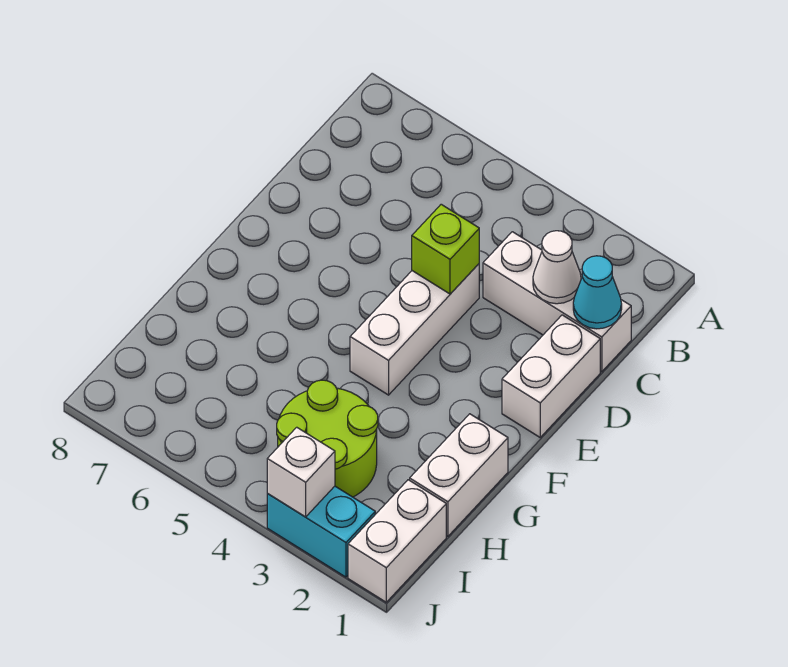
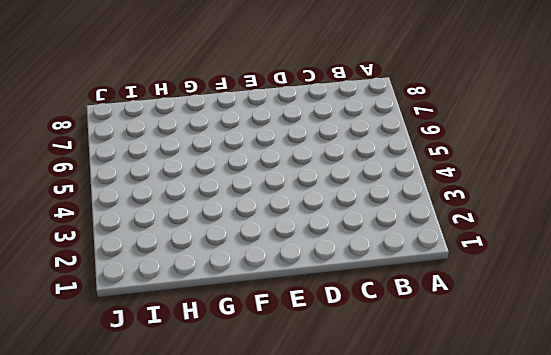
none -> white brick C1:C3 level 1
none -> white brick D1:E1 level 1

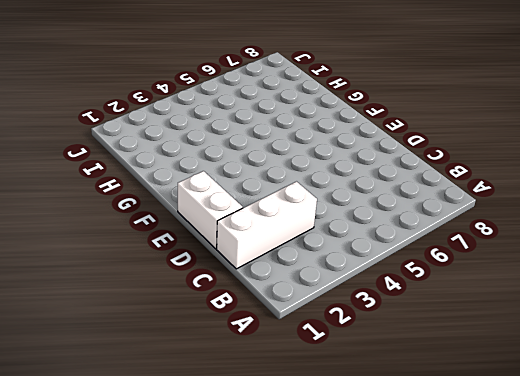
none -> white brick D4:F4 level 1
none -> white brick G1:H1 level 1

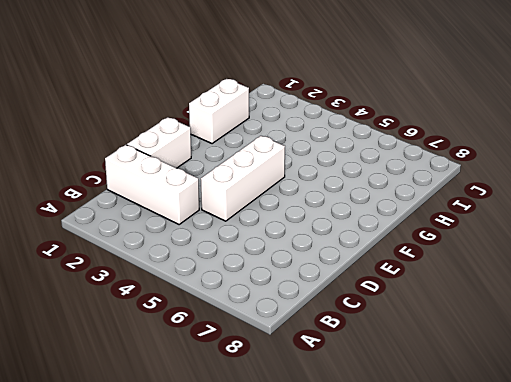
none -> lime round brick H3:I4 level 1
none -> white brick I1:J1 level 1

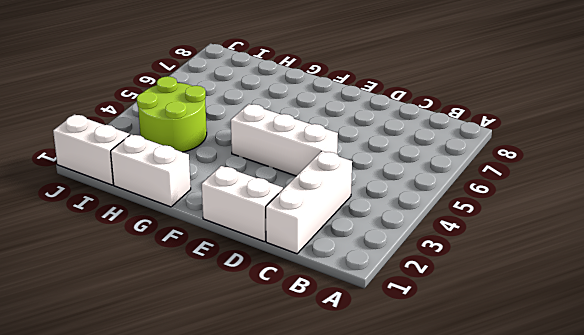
none -> cyan brick J2:J3 level 1
none -> cyan cone C1 level 2

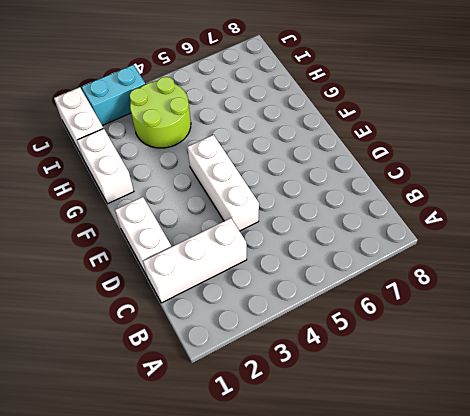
none -> cyan cone C1 level 2
none -> white cone C2 level 2

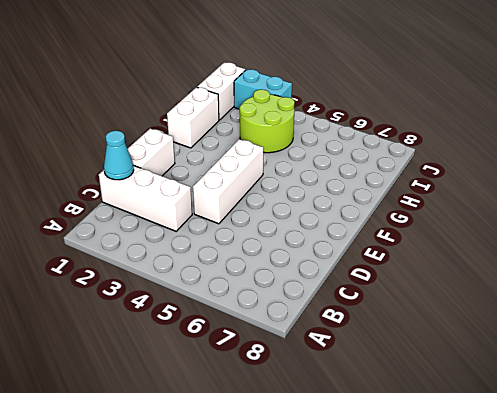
none -> white cone C2 level 2
none -> lime brick D4 level 2

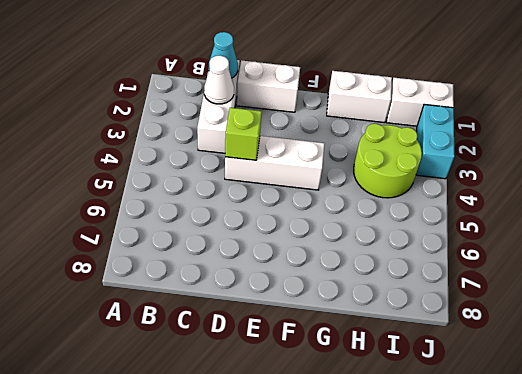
none -> white brick J3 level 2

